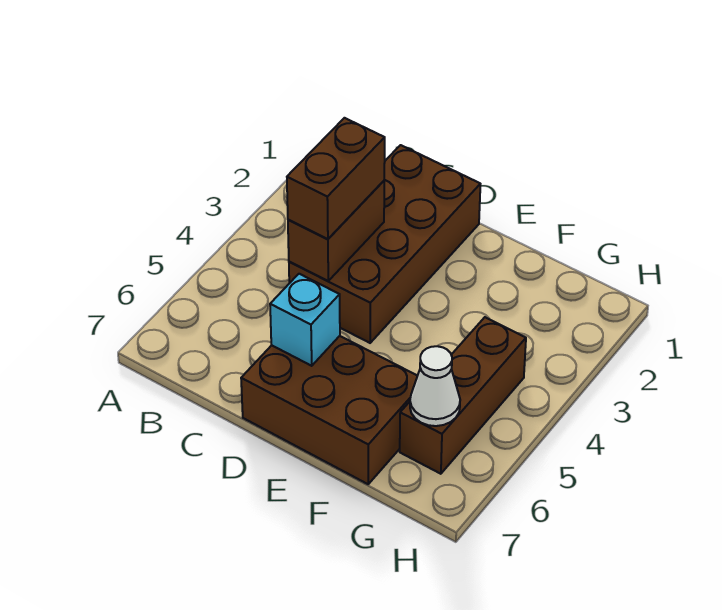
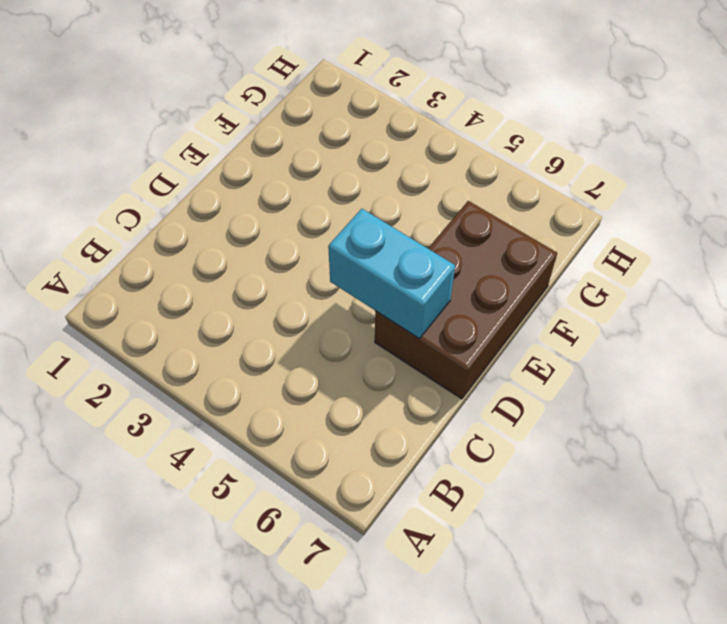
cyan brick D5:D6 level 2 -> cyan brick D6 level 2
none -> brown brick C1:D4 level 1
none -> brown brick G4:G6 level 1

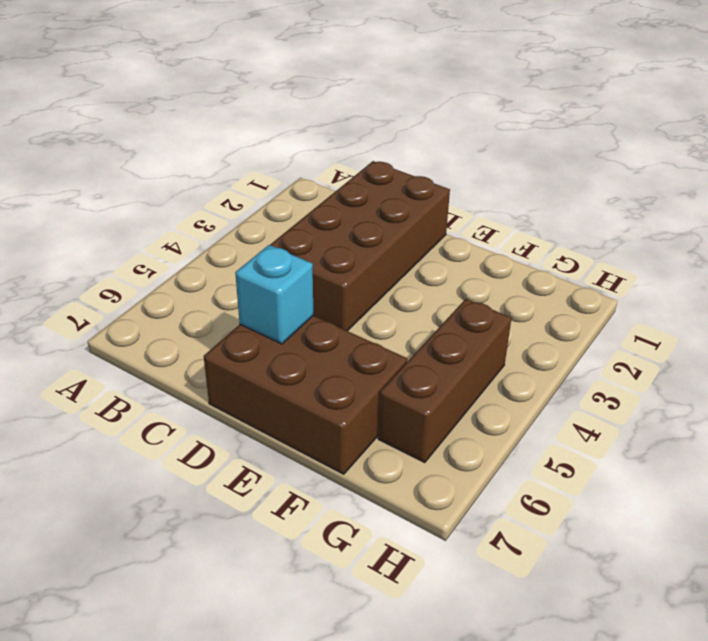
none -> brown brick C3:C4 level 2
none -> white cone G6 level 2

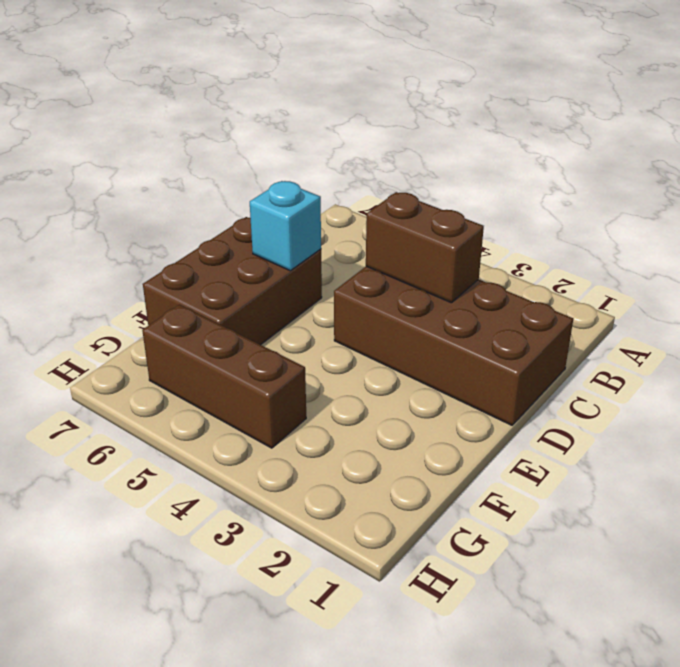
none -> white cone G6 level 2
none -> brown brick C3:C4 level 3

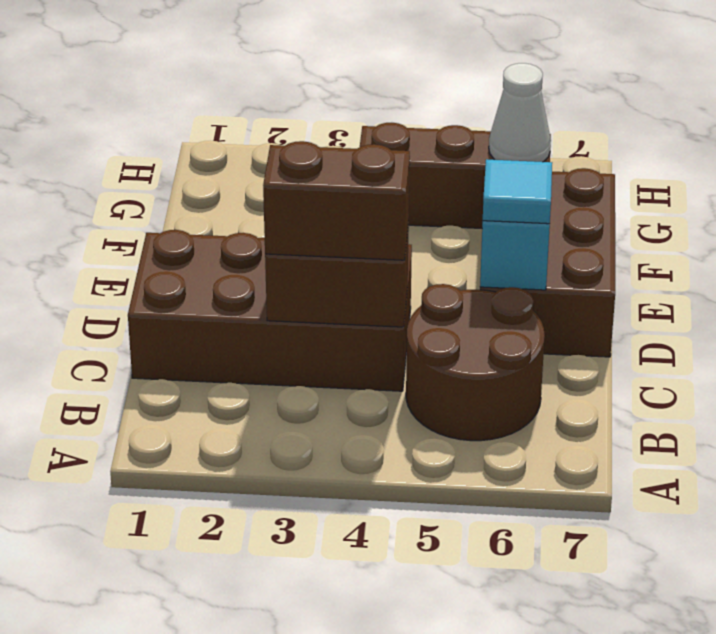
brown round brick B5:C6 level 1 -> none
cyan tile D6 level 3 -> none

